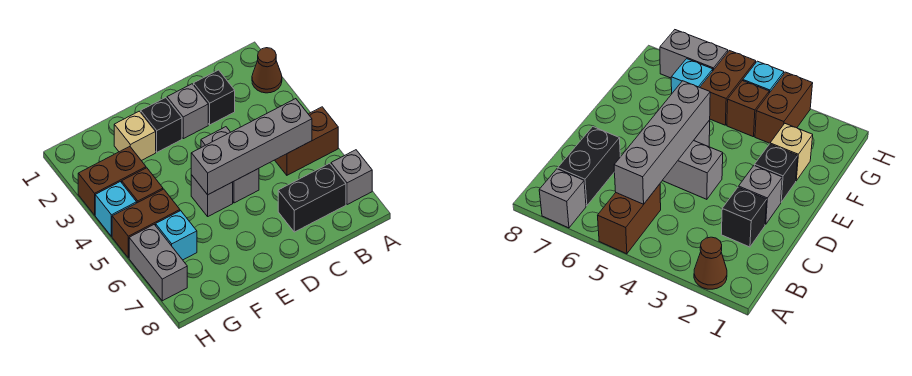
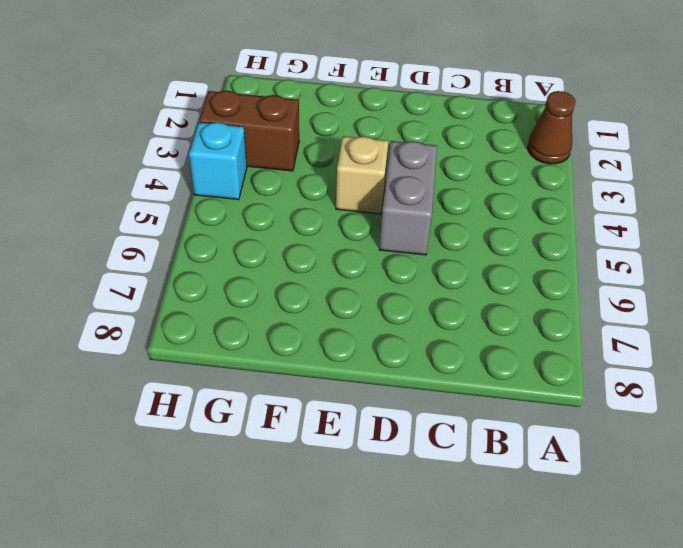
tan brick E4 level 1 -> tan brick F2 level 1
none -> brown brick A5:B5 level 1
none -> grey brick A7 level 1
none -> black brick B7:C7 level 1

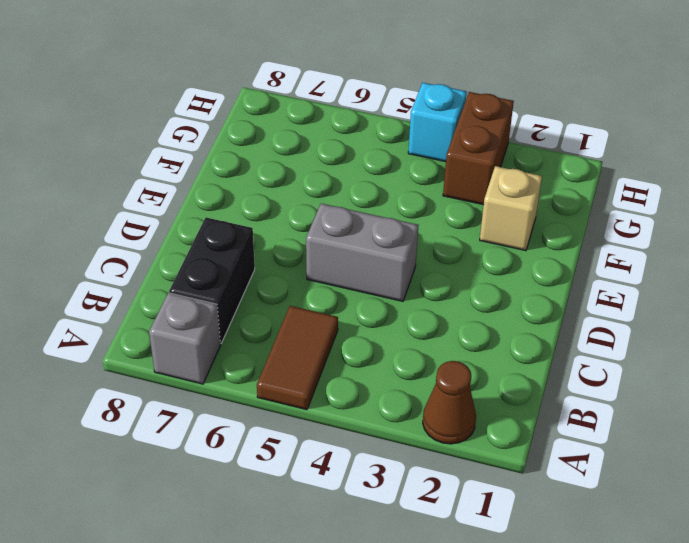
brown tile A5:B5 level 1 -> brown brick A5:B5 level 1
none -> black brick C2 level 1
none -> grey brick D2 level 1
none -> black brick E2 level 1

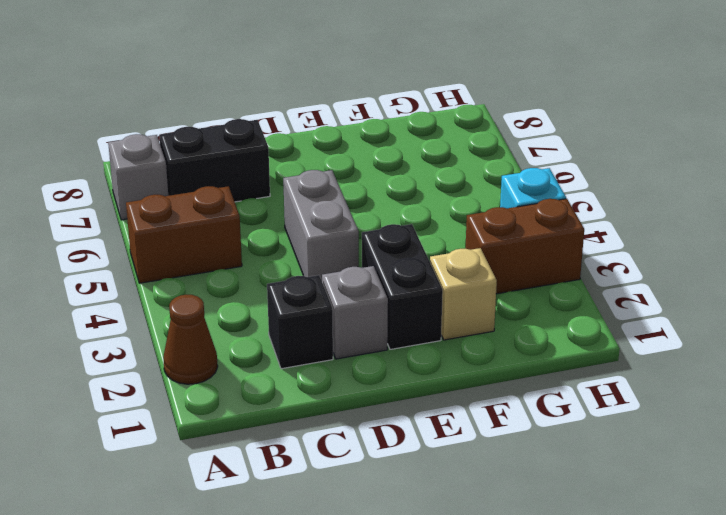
black brick E2:E3 level 1 -> black brick E2 level 1
none -> grey brick E5 level 1
none -> brown brick G4 level 1
none -> brown brick G5:H5 level 1

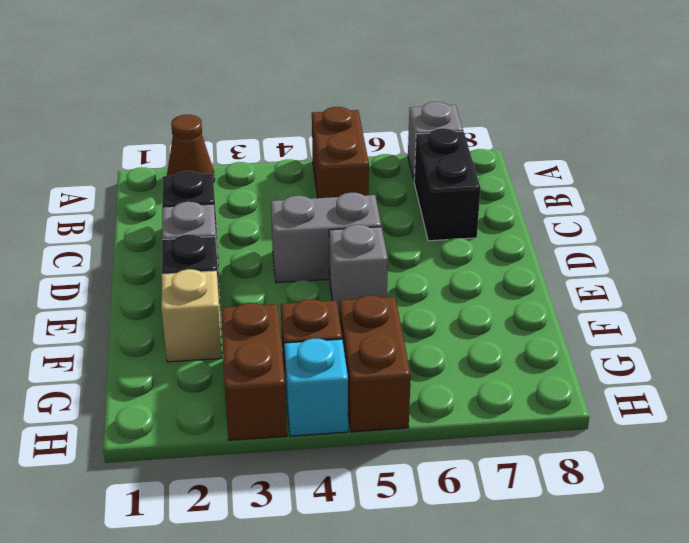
none -> cyan brick G6 level 1
none -> grey brick H6:H7 level 1
none -> grey brick B5:E5 level 2

